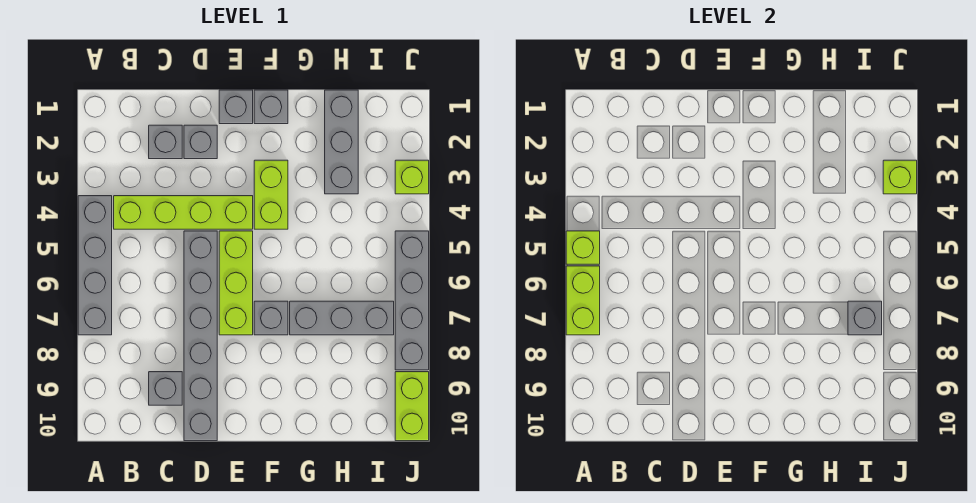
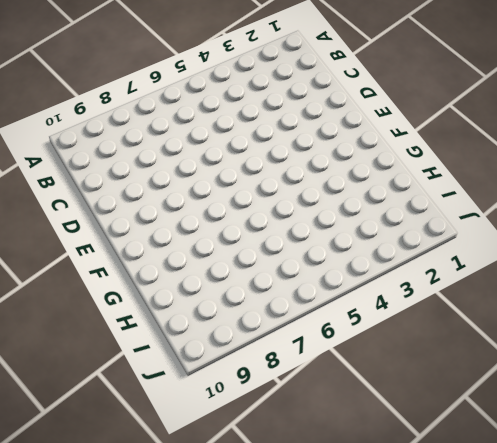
none -> grey brick A4:A7 level 1
none -> lime brick B4:E4 level 1
none -> grey brick C2 level 1

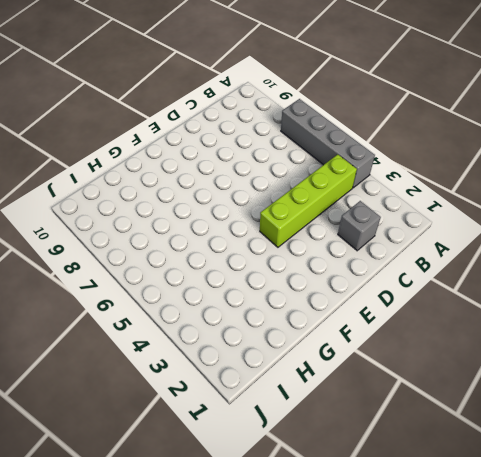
none -> grey brick C9 level 1
none -> grey brick D2 level 1
none -> grey brick D5:D10 level 1

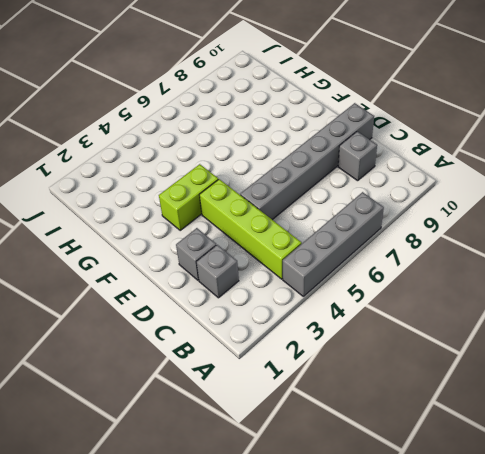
none -> grey brick E1 level 1
none -> lime brick E5:E7 level 1
none -> grey brick F1 level 1

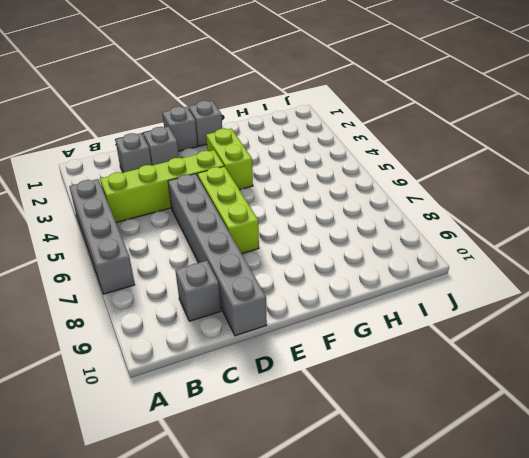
none -> grey brick F7 level 1
none -> grey brick G7:I7 level 1
none -> grey brick H1:H3 level 1

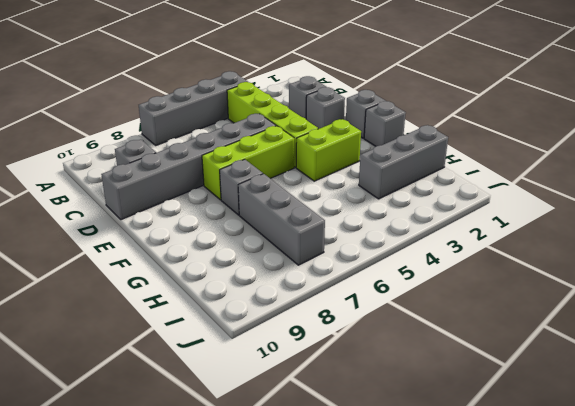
none -> lime brick J3 level 1
none -> grey brick J5:J8 level 1
none -> lime brick J9:J10 level 1

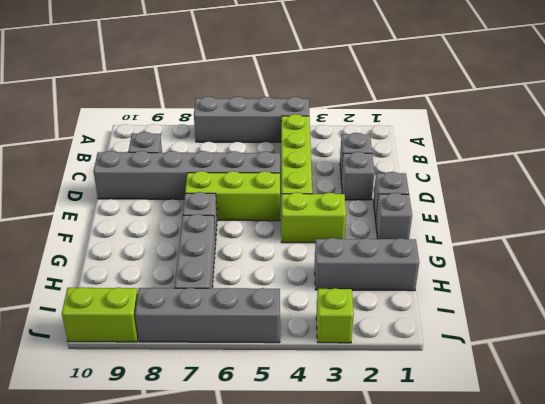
none -> lime brick A5 level 2
none -> lime brick A6:A7 level 2
none -> grey brick I7 level 2

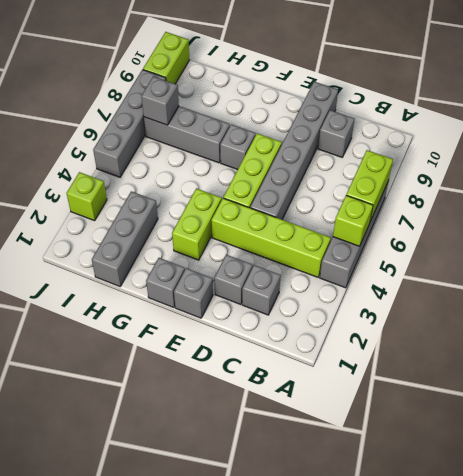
none -> lime brick J3 level 2

